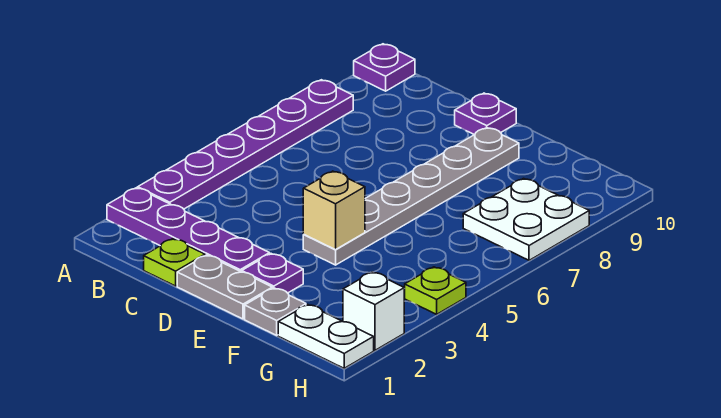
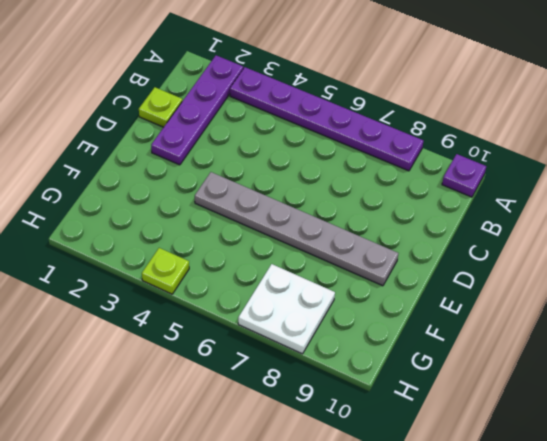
none -> grey plate D1:E1 level 1
none -> purple plate D10 level 1
none -> purple plate E2 level 1

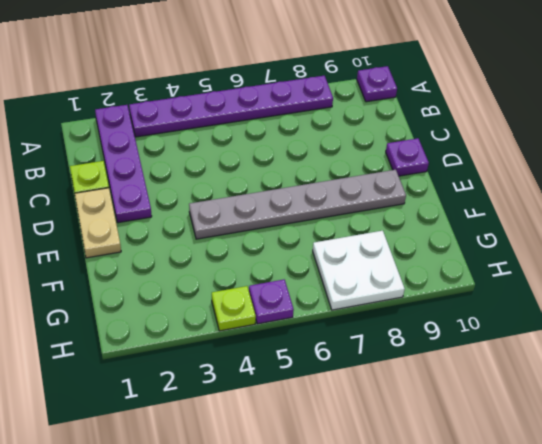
tan plate D1:E1 level 1 -> grey plate D1:E1 level 1
purple plate H5 level 1 -> purple plate E2 level 1
none -> grey plate F1 level 1
none -> white plate G1:H1 level 1
none -> white brick H2 level 1

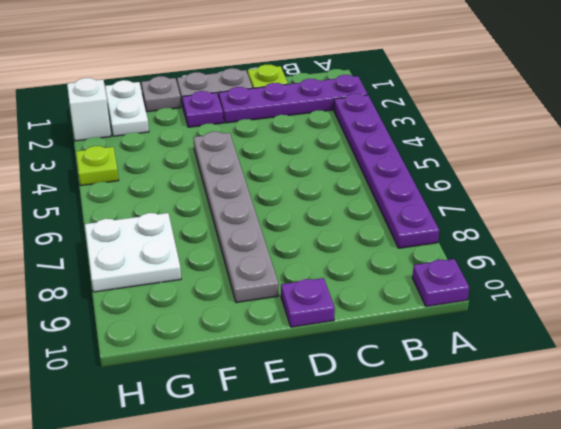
white plate G1:G2 level 1 -> white plate G1:H1 level 1
none -> tan brick E4 level 2

